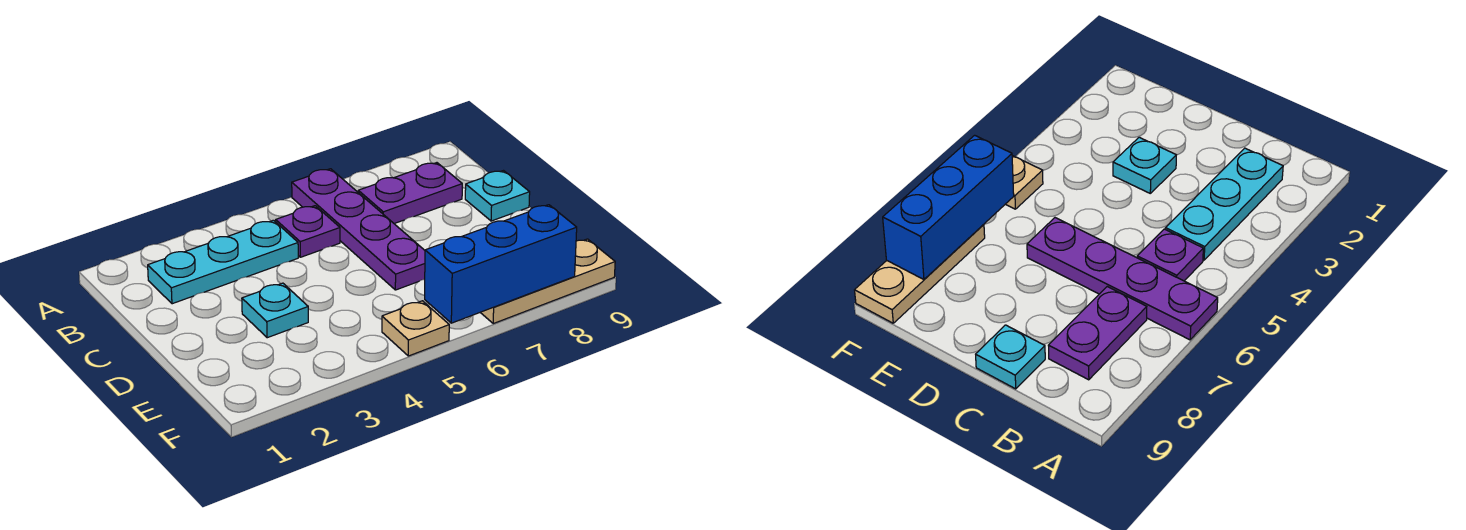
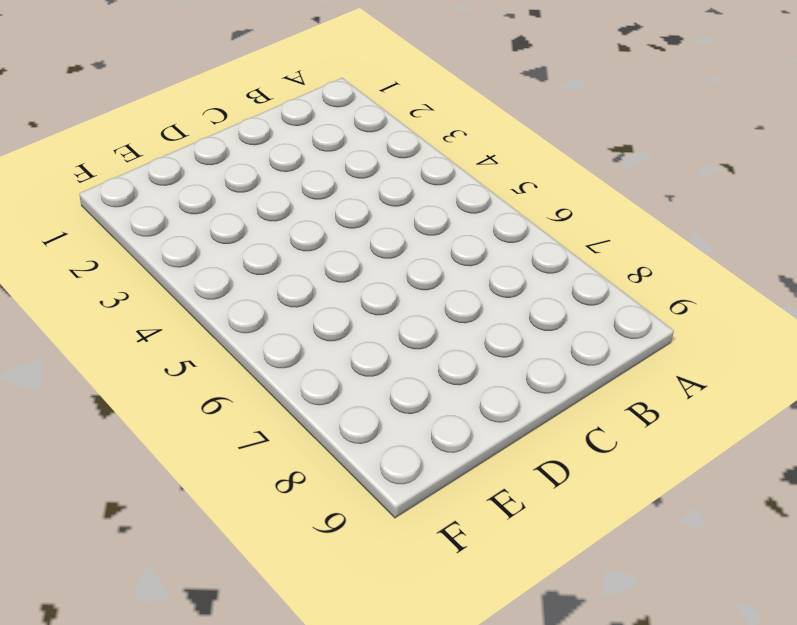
none -> purple plate A6:D6 level 1
none -> cyan plate B2:B4 level 1

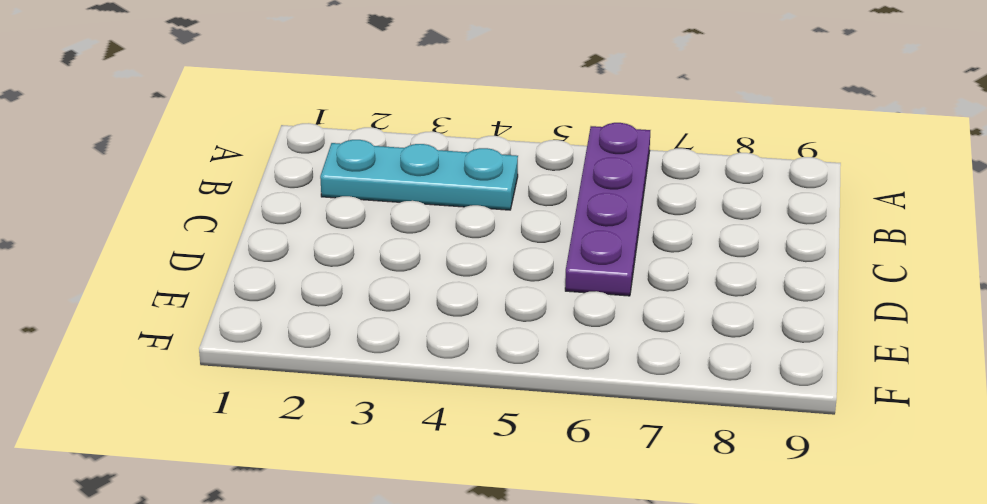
none -> purple plate B5 level 1
none -> purple plate B7:B8 level 1

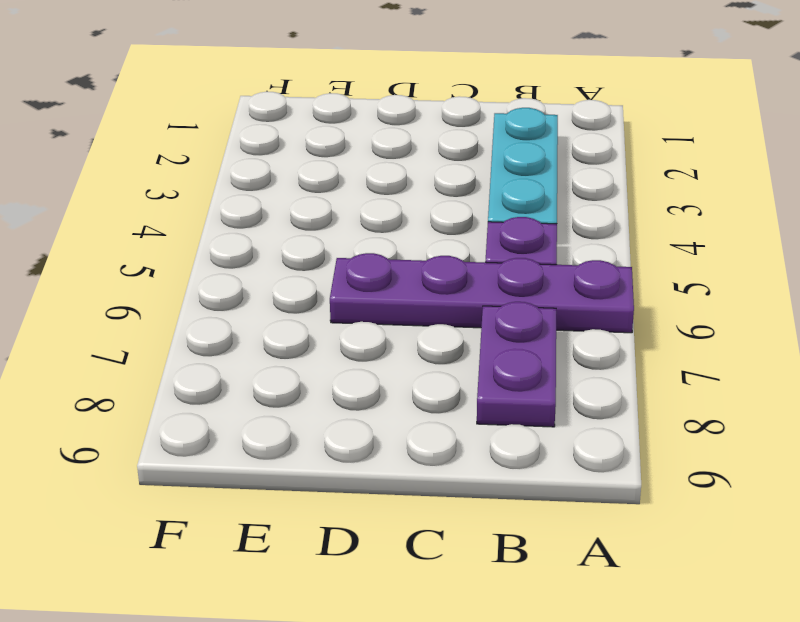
none -> cyan plate C9 level 1
none -> cyan plate D3 level 1

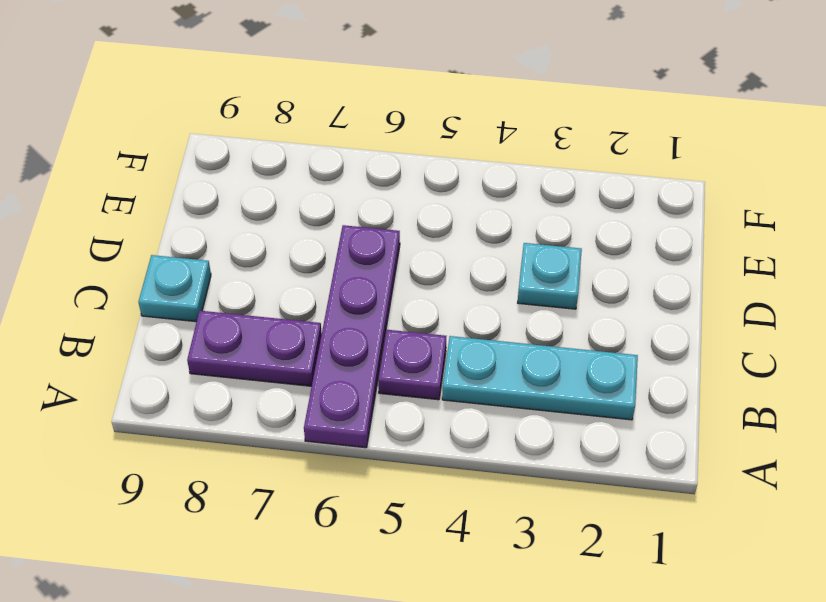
none -> tan plate F5 level 1
none -> tan plate F7:F9 level 1

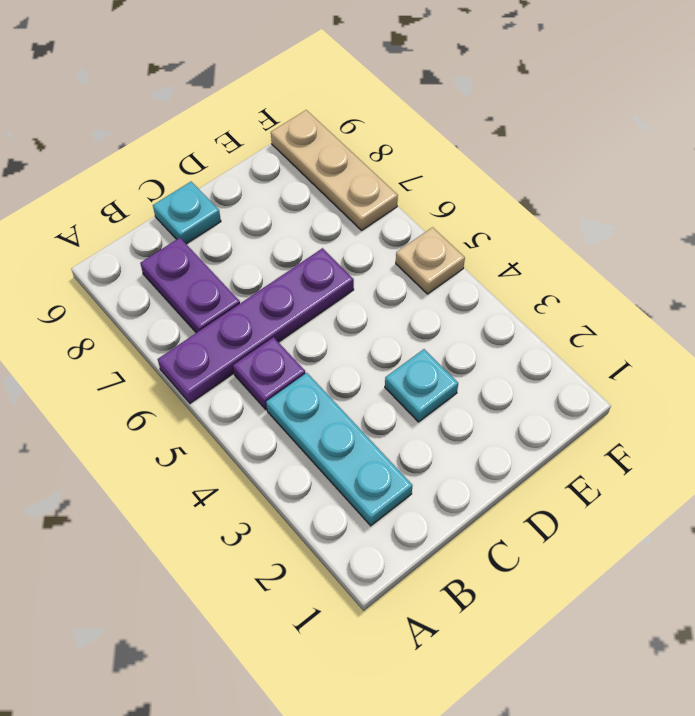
none -> blue brick F6:F8 level 2

